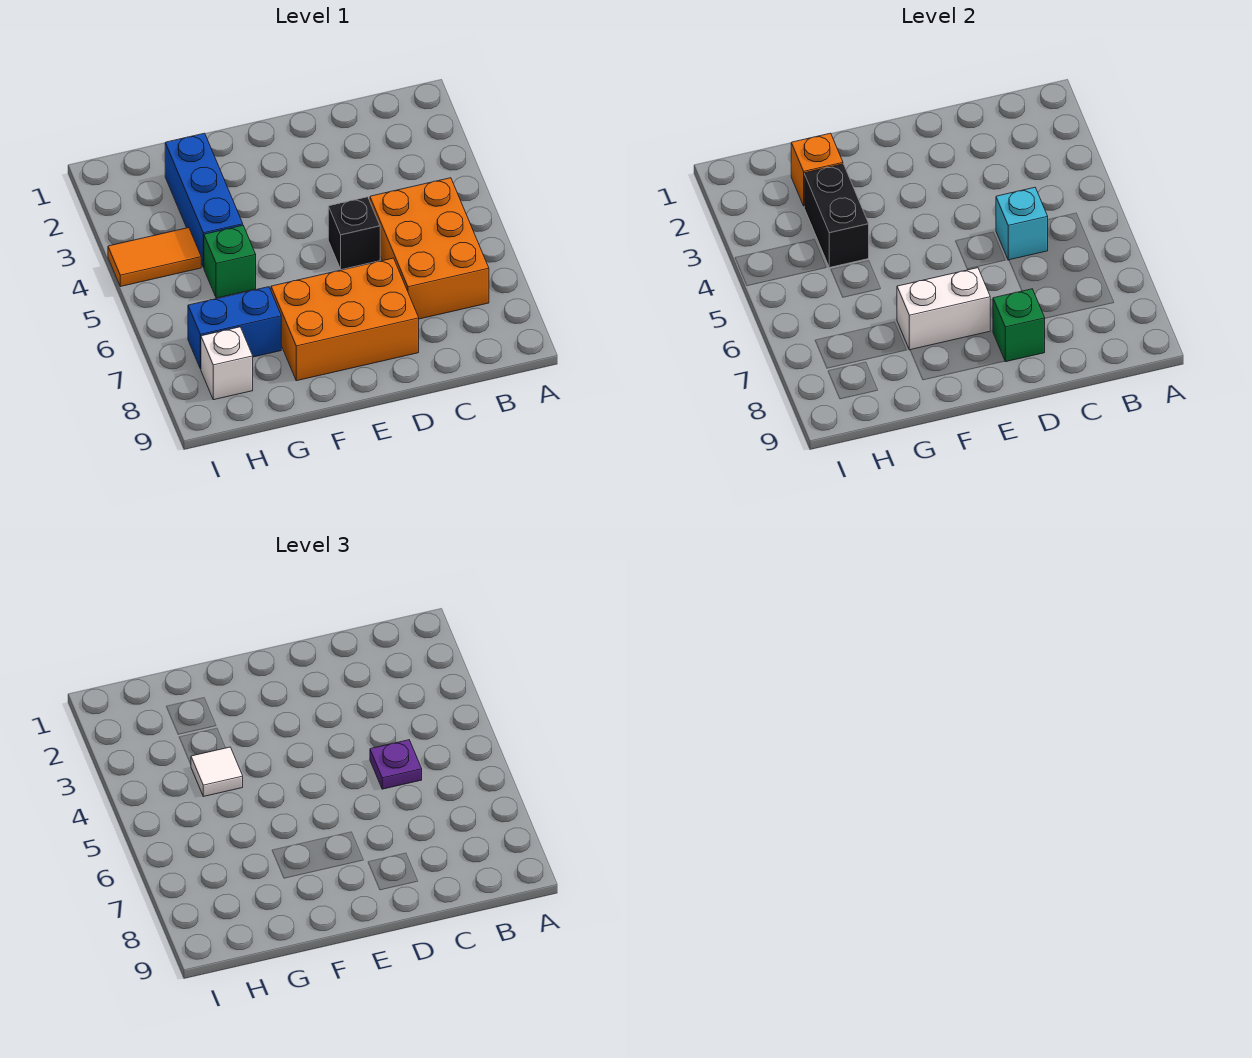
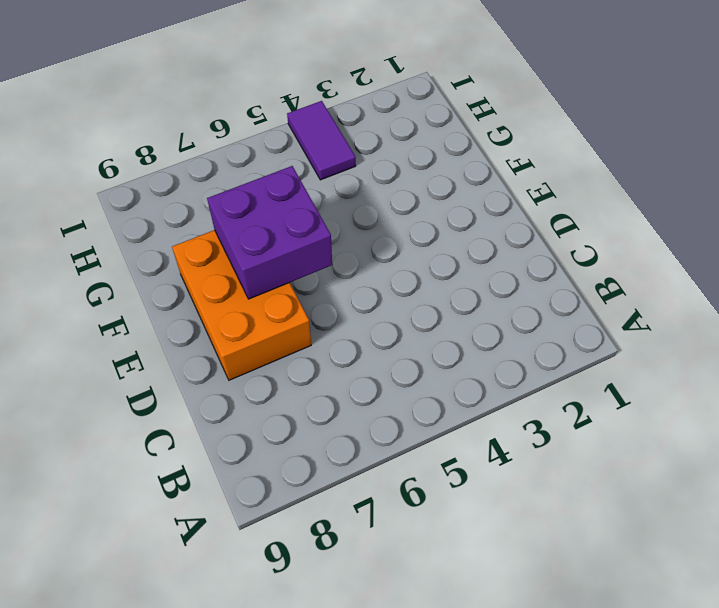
purple brick E6:F7 level 2 -> white brick E7:F7 level 2
purple tile H4:I4 level 1 -> orange tile H4:I4 level 1
none -> orange brick B5:C7 level 1
none -> black brick D5 level 1
none -> blue brick G2:G4 level 1

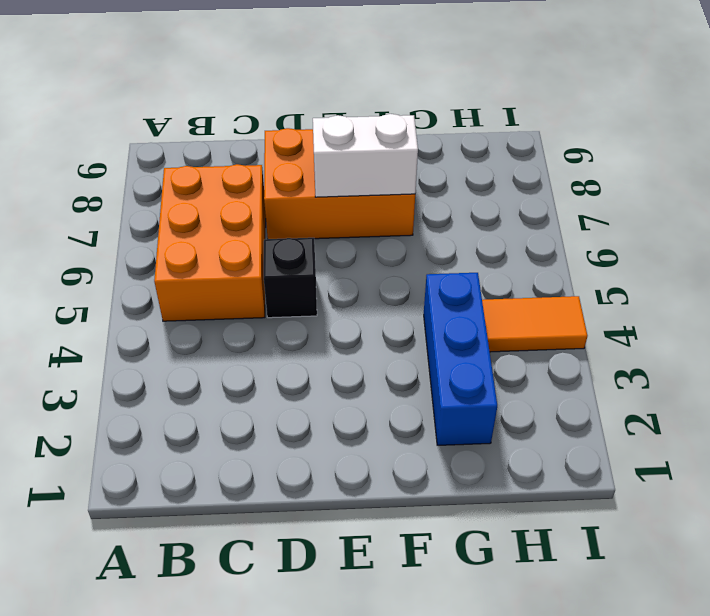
none -> green brick G5 level 1
none -> blue brick G7:H7 level 1
none -> white brick H8 level 1

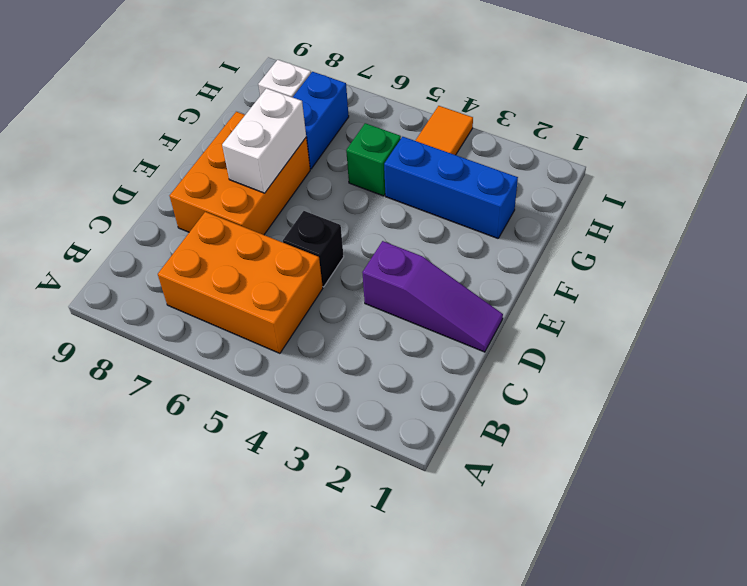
purple slope D1:D3 level 1 top 3 -> none
none -> cyan brick C5 level 2
none -> green brick D8 level 2
none -> orange brick G2 level 2

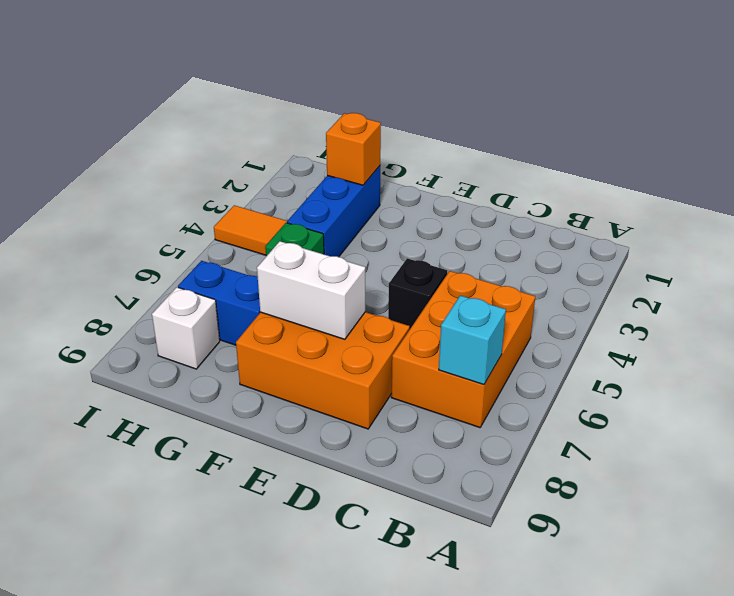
cyan brick B7 level 2 -> cyan brick C5 level 2
none -> green brick D8 level 2
none -> black brick G3:G4 level 2
none -> purple plate C5 level 3

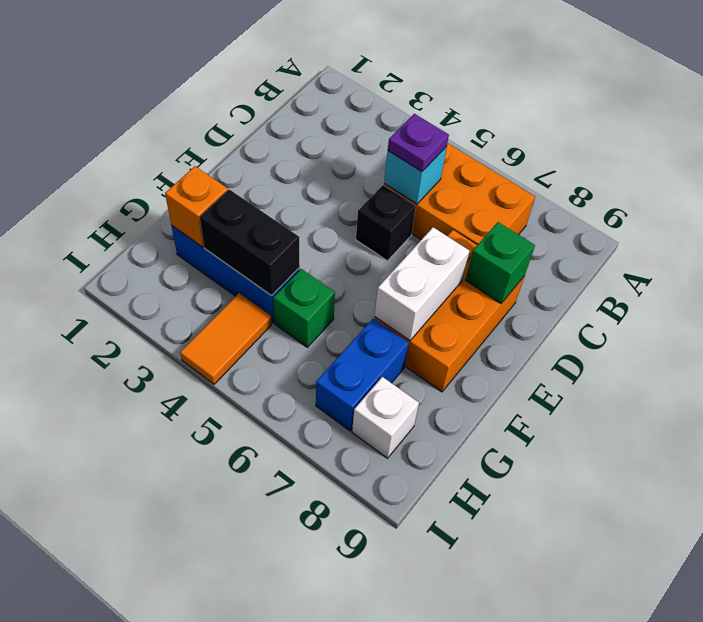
none -> white tile G4 level 3

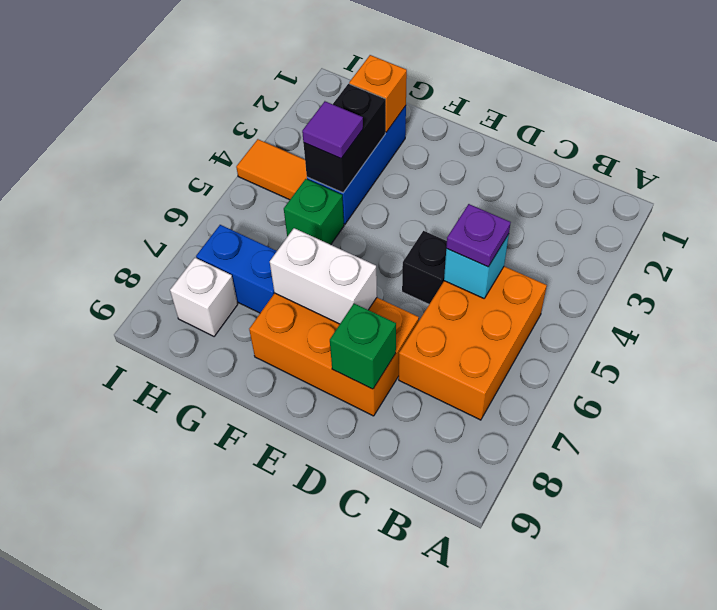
purple tile G4 level 3 -> white tile G4 level 3

